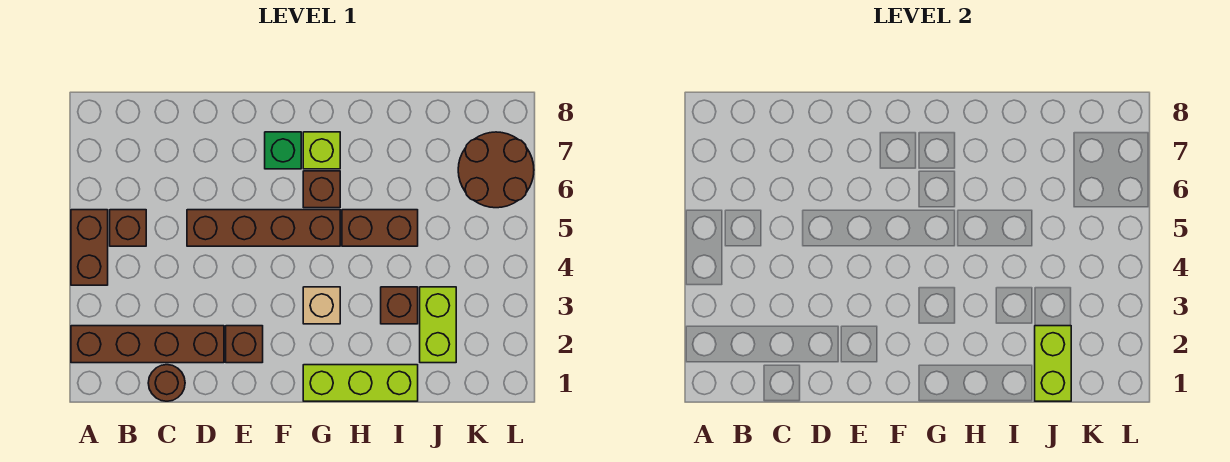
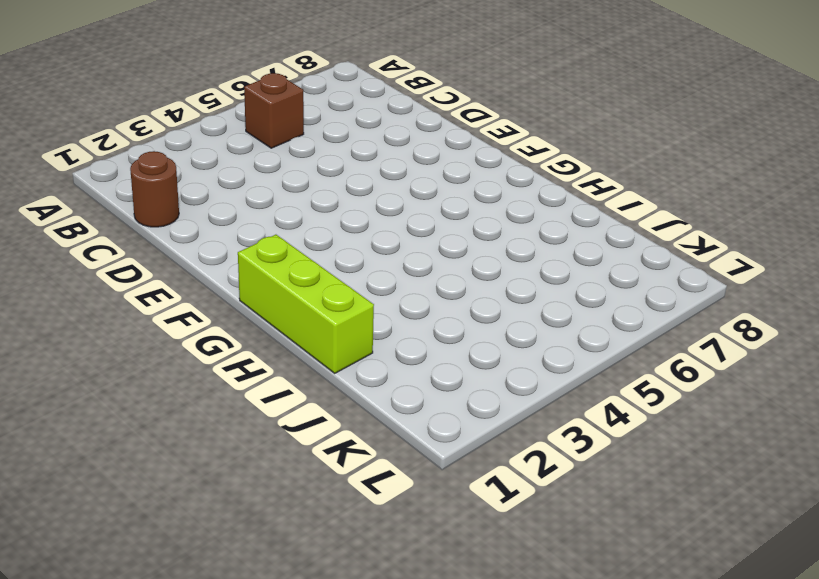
none -> brown brick A2:D2 level 1
none -> brown brick A4:A5 level 1
none -> brown brick D5:G5 level 1

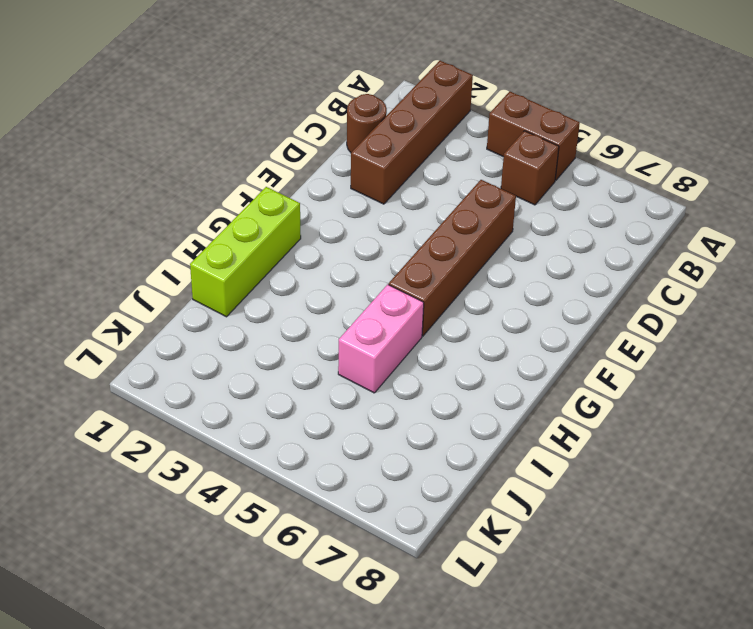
pink brick H5:I5 level 1 -> brown brick H5:I5 level 1
none -> brown brick E2 level 1
none -> green brick F7 level 1
none -> tan brick G3 level 1

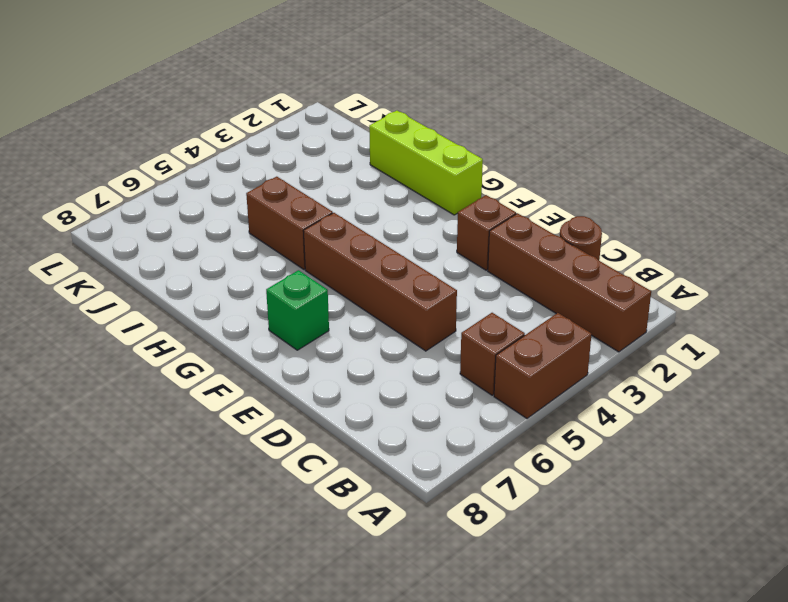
none -> tan brick G3 level 1
none -> brown brick G6 level 1
none -> lime brick G7 level 1

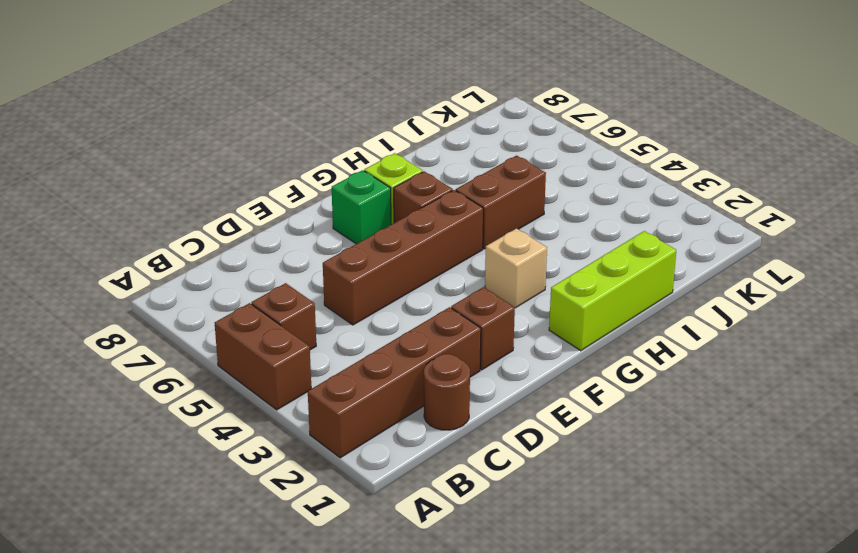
none -> brown brick I3 level 1
none -> lime brick J2:J3 level 1
none -> brown round brick K6:L7 level 1

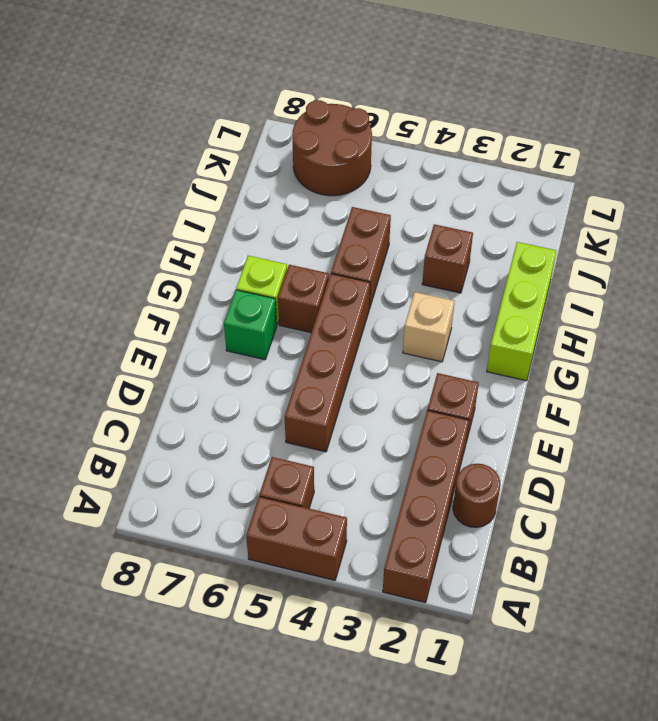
none -> lime brick J2:J3 level 1
none -> lime brick J1:J2 level 2

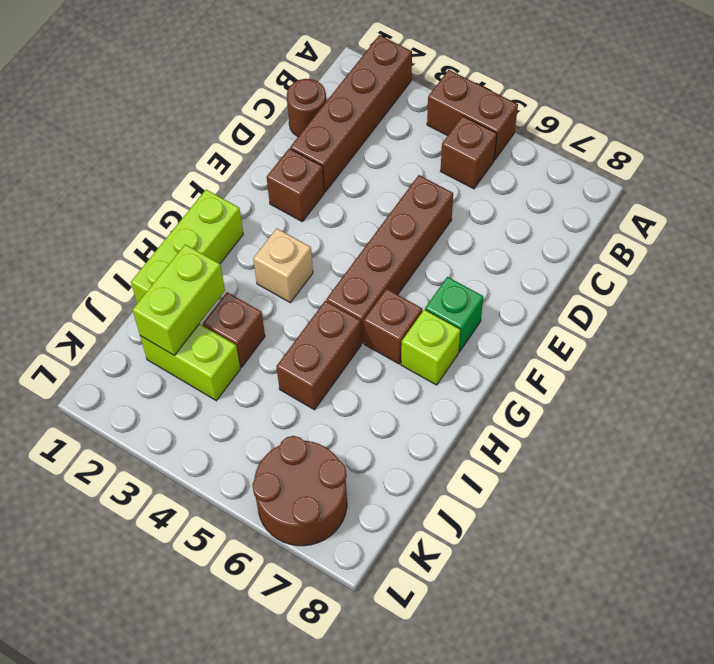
lime brick I2:J2 level 2 -> lime brick J1:J2 level 2

